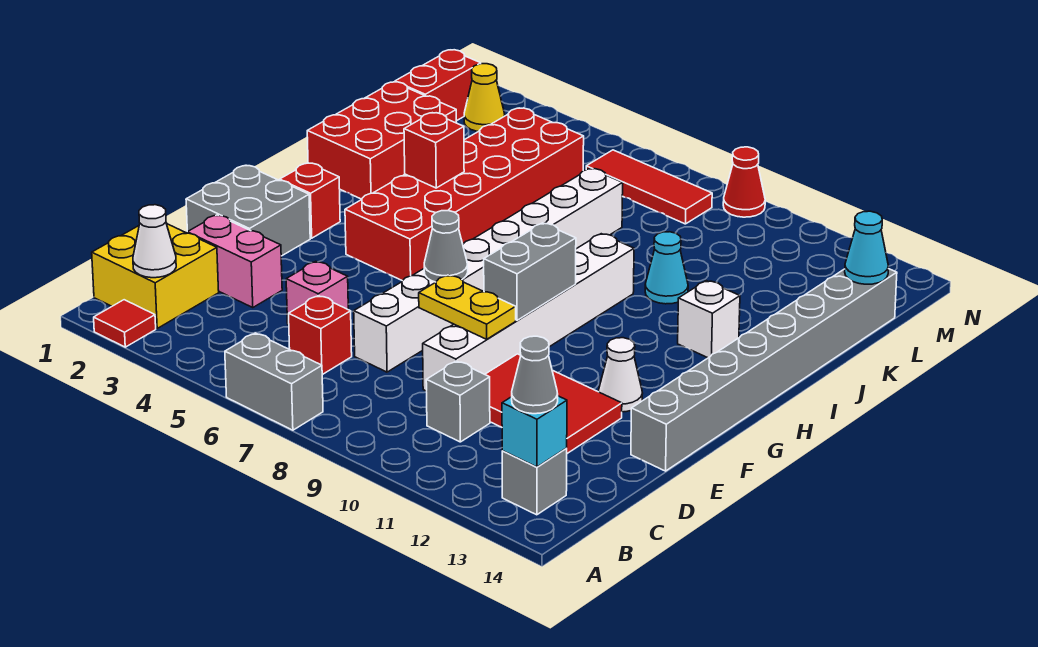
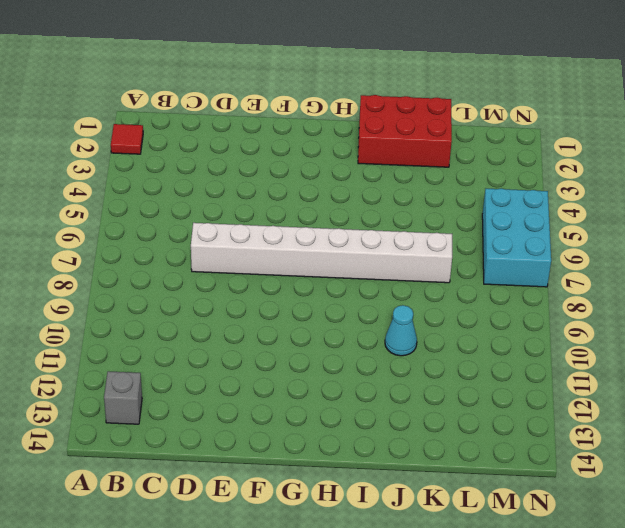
cyan brick M5:N7 level 1 -> red tile M6:M8 level 1
none -> grey brick A6:A7 level 1
none -> yellow brick B1:C2 level 1
none -> red brick C6 level 1
none -> grey brick C10 level 1

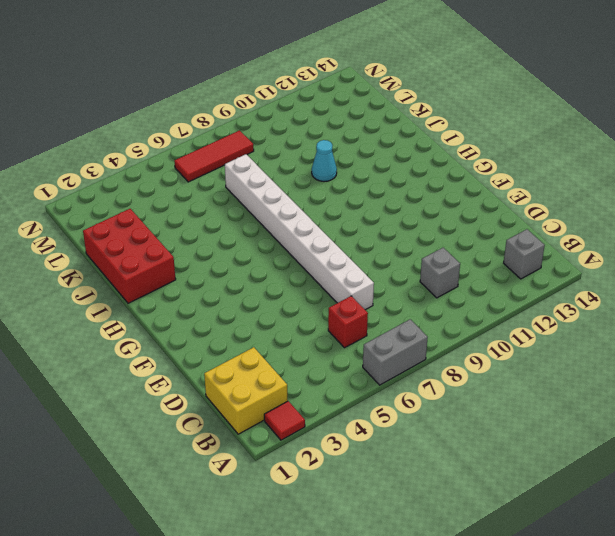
none -> pink brick D2:D3 level 1
none -> pink brick D5 level 1
none -> white brick D9:I9 level 1
none -> red tile D10:E12 level 1

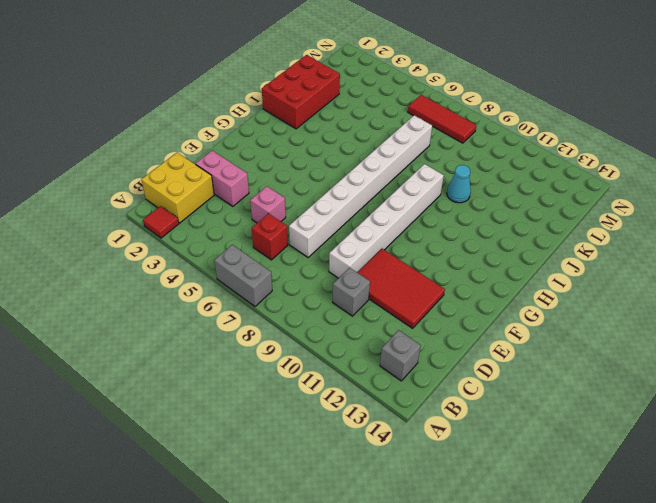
none -> grey brick E1:F2 level 1
none -> grey brick E14:L14 level 1
none -> white cone F12 level 1
none -> red brick G2 level 1

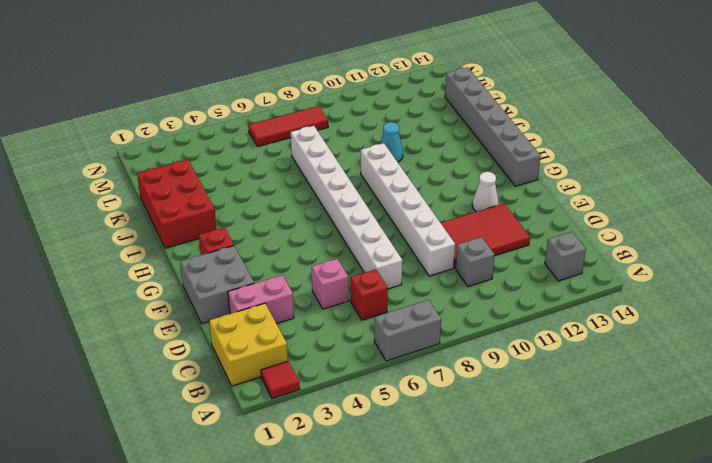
grey brick G14:L14 level 1 -> grey brick E14:L14 level 1
none -> red brick G4:L5 level 1
none -> white brick I12 level 1
none -> red brick L1:M1 level 1
none -> yellow cone M2 level 1

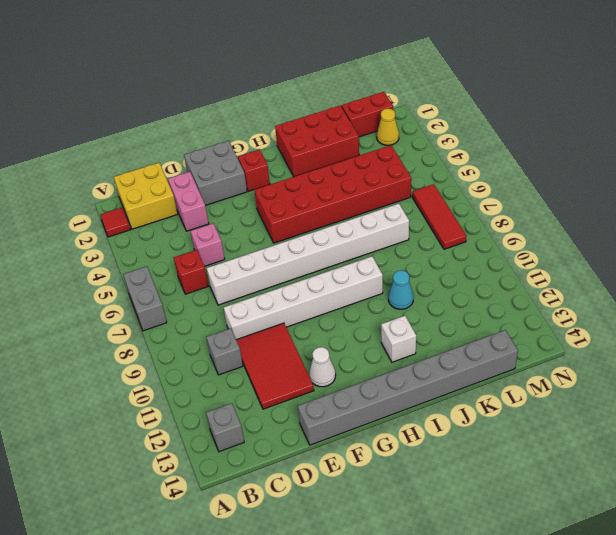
none -> red cone N9 level 1
none -> white cone B2 level 2
none -> cyan brick B13 level 2
none -> yellow plate E8:E9 level 2

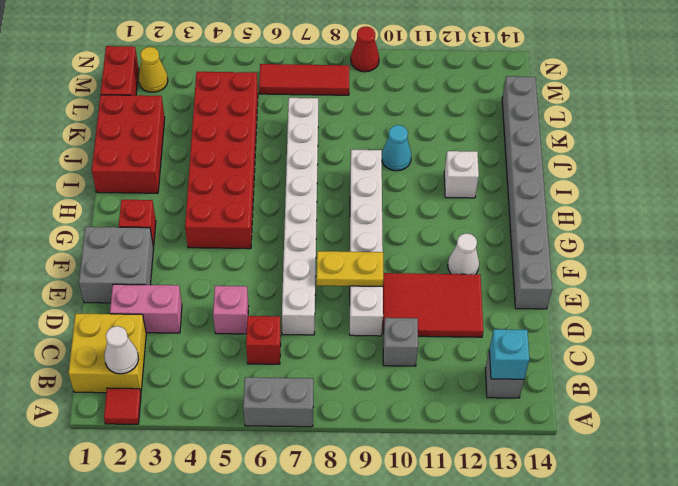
none -> grey cone F7 level 2
none -> grey brick F9:G9 level 2
none -> red brick I4 level 2
none -> cyan cone L14 level 2

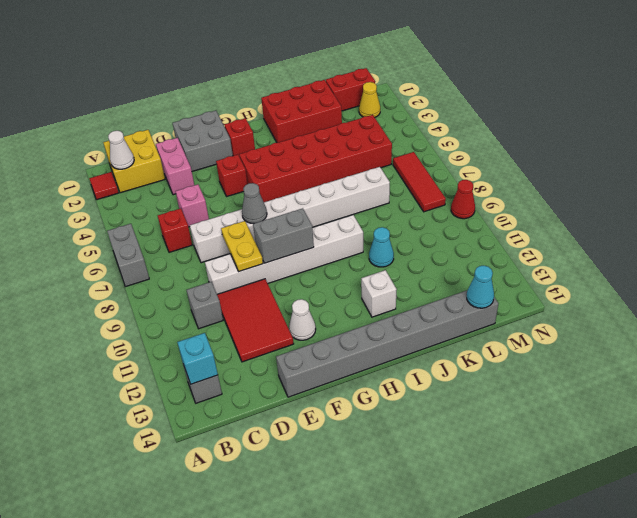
red brick F4 level 1 -> red brick I4 level 2
none -> grey cone B13 level 3

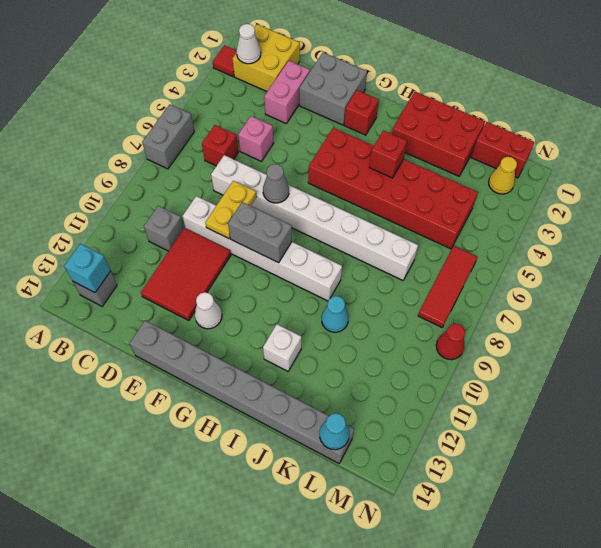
none -> grey cone B13 level 3

